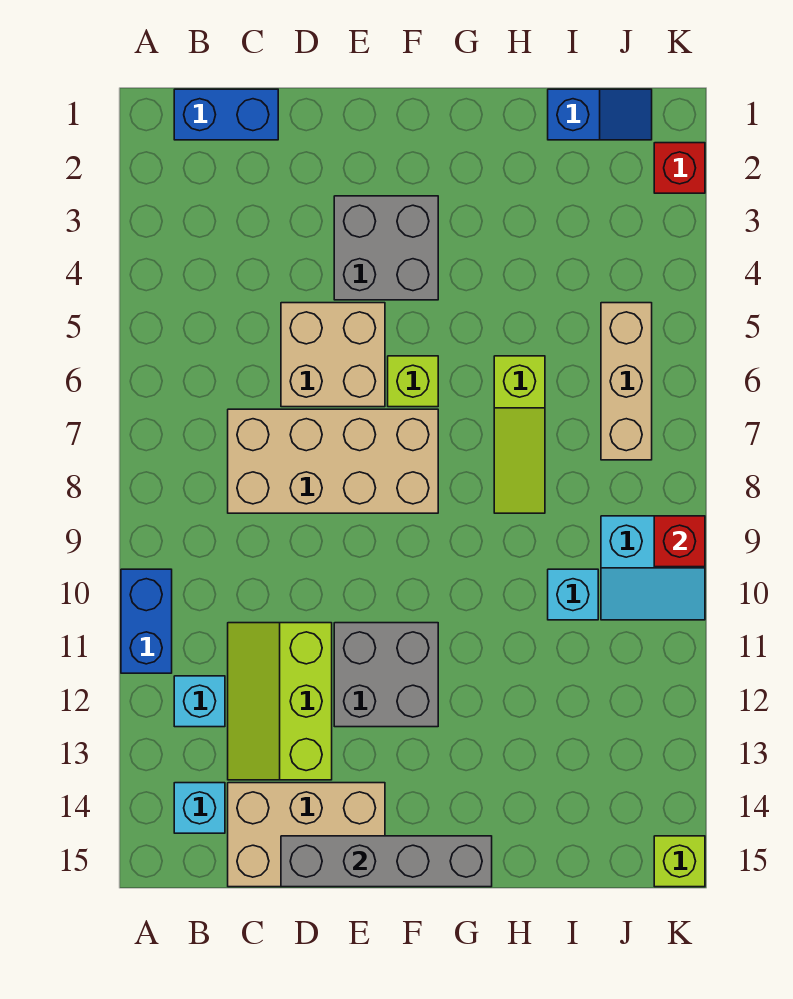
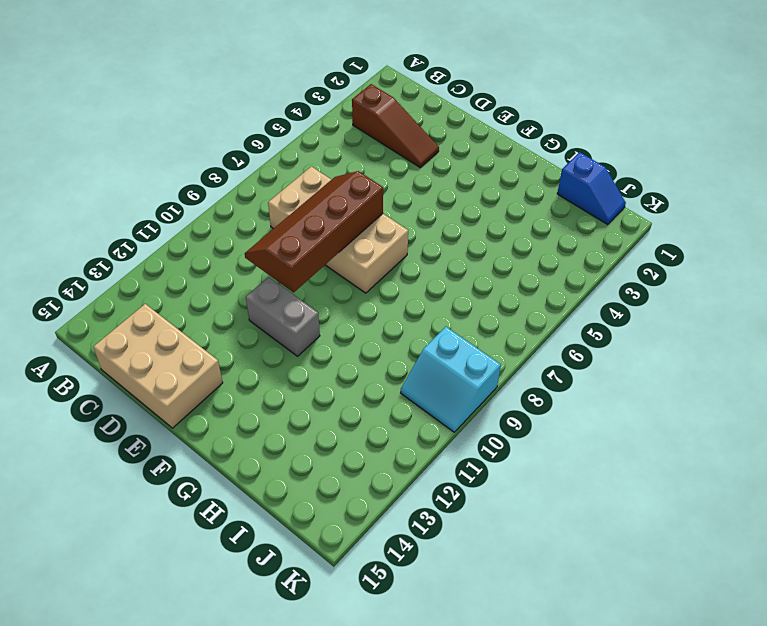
brown slope B3:D3 level 1 top B -> none
brown slope D7:E10 level 2 top E -> none
grey brick E11:F11 level 1 -> grey brick E11:F12 level 1
none -> blue brick A10:A11 level 1
none -> blue brick B1:C1 level 1
none -> cyan brick B12 level 1

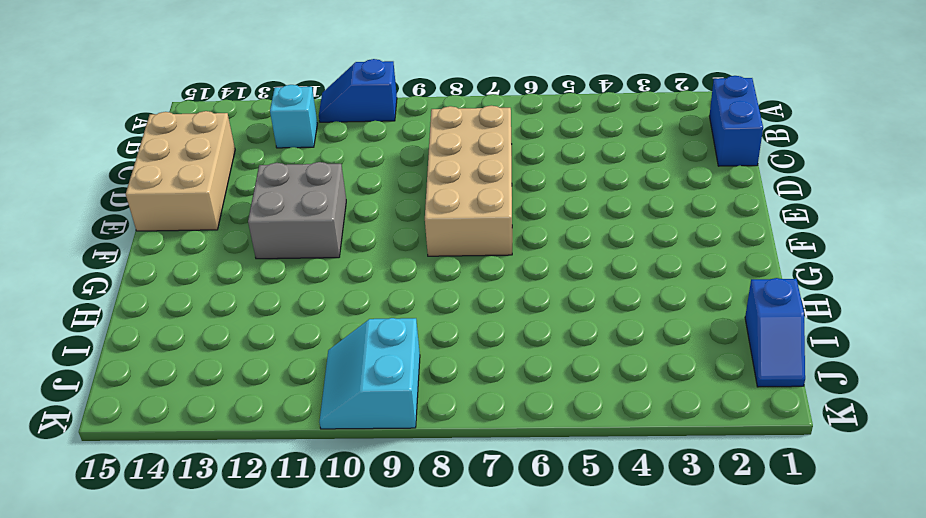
blue slope A10:A11 level 1 top 10 -> blue brick A10:A11 level 1
none -> cyan brick B14 level 1
none -> lime slope C11:D13 level 1 top D
none -> tan brick D5:E6 level 1

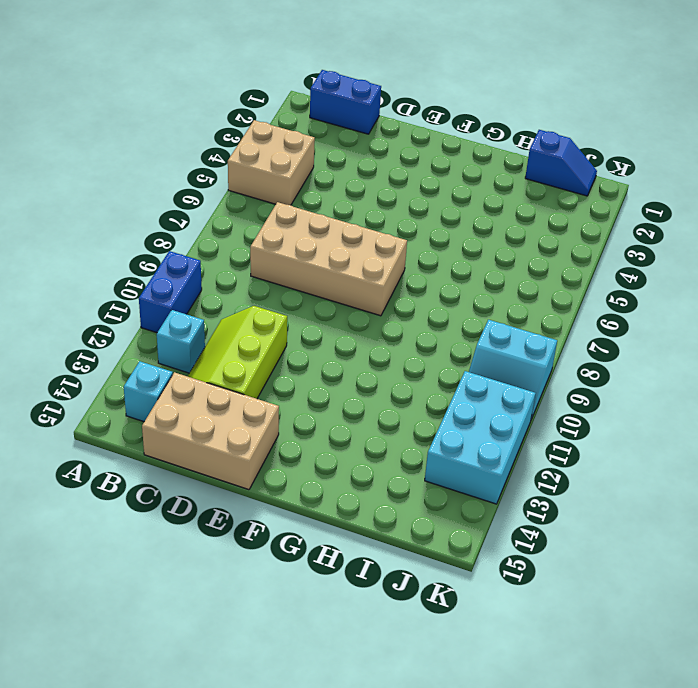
tan brick A4:B5 level 1 -> tan brick D5:E6 level 1
cyan brick J11:K13 level 1 -> none
none -> grey brick E3:F4 level 1
none -> grey brick E11:F12 level 1
none -> lime brick F6 level 1

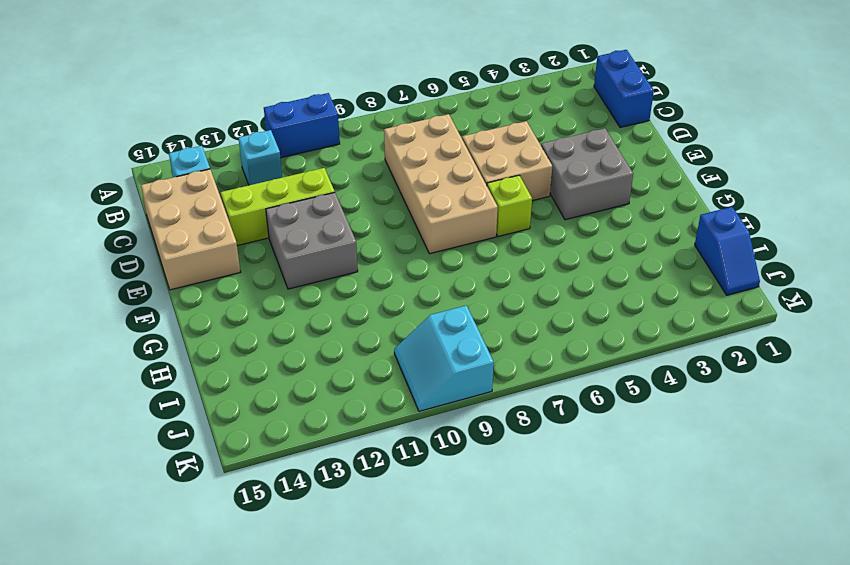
none -> lime slope H6:H8 level 1 top 6
none -> cyan brick I10 level 1
none -> tan brick J5:J7 level 1

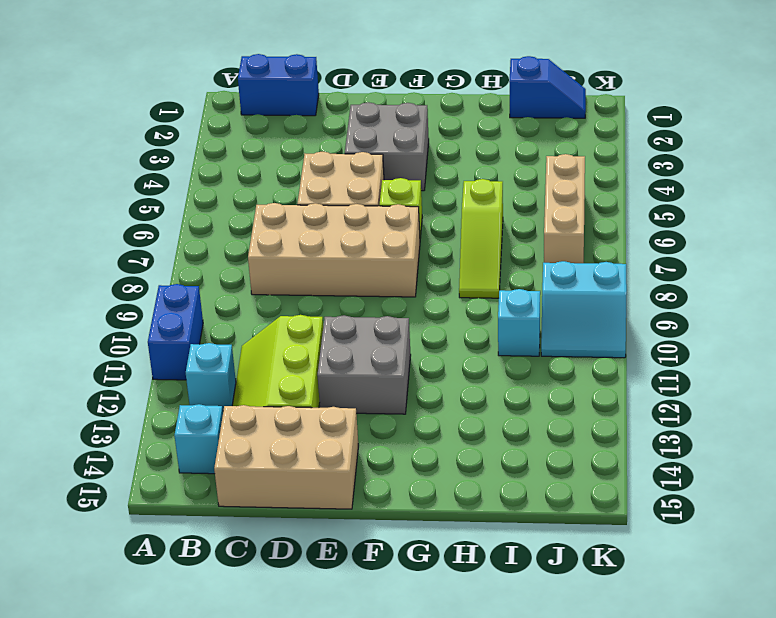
none -> red brick K2 level 1
none -> lime brick K15 level 1
none -> grey brick D15:G15 level 2

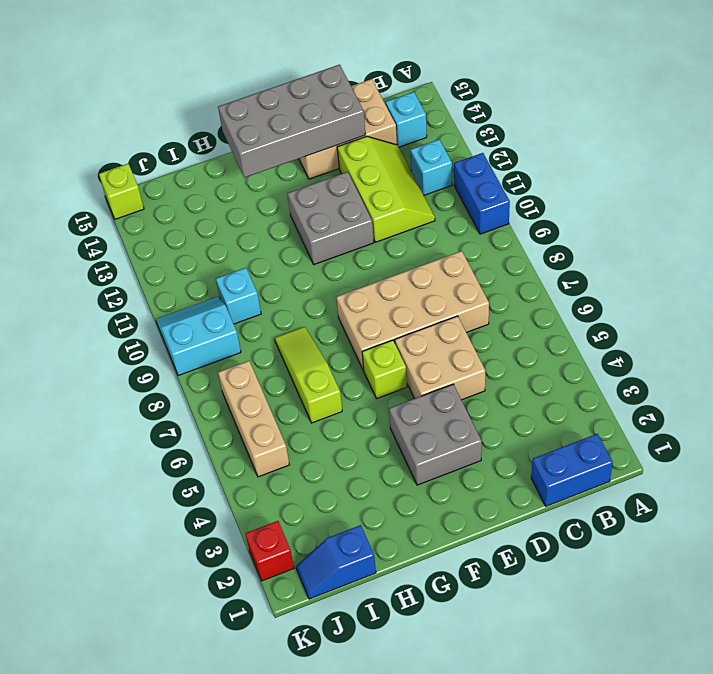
grey brick D14:G15 level 2 -> grey brick D15:G15 level 2
none -> red brick K9 level 2

